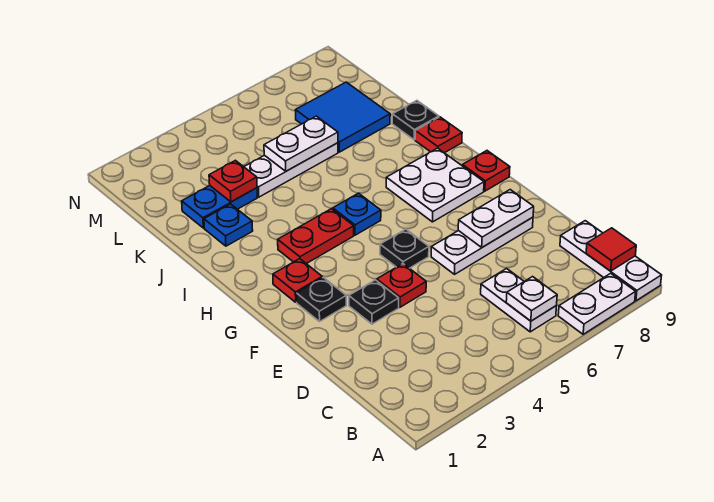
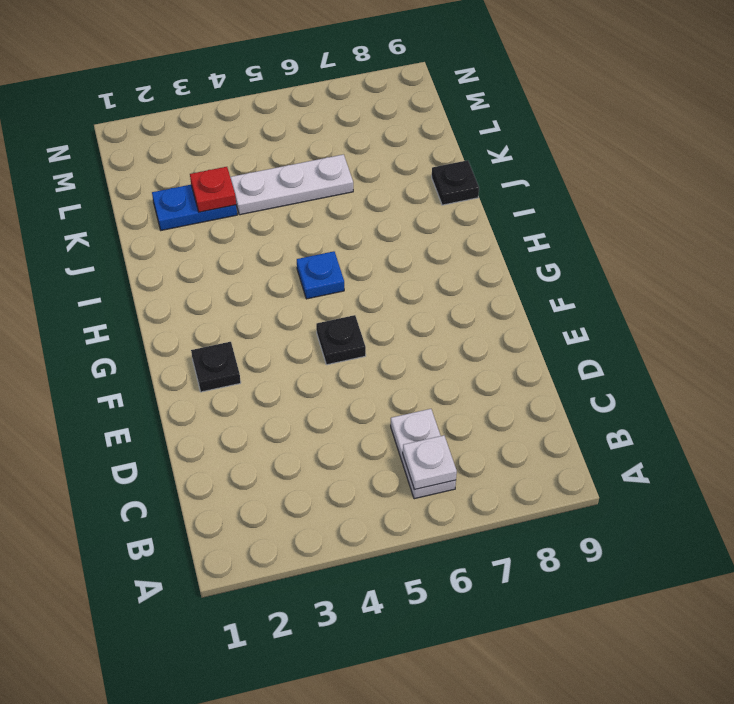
none -> white plate A7:A8 level 1
none -> white plate A9:C9 level 1
none -> black plate E3 level 1

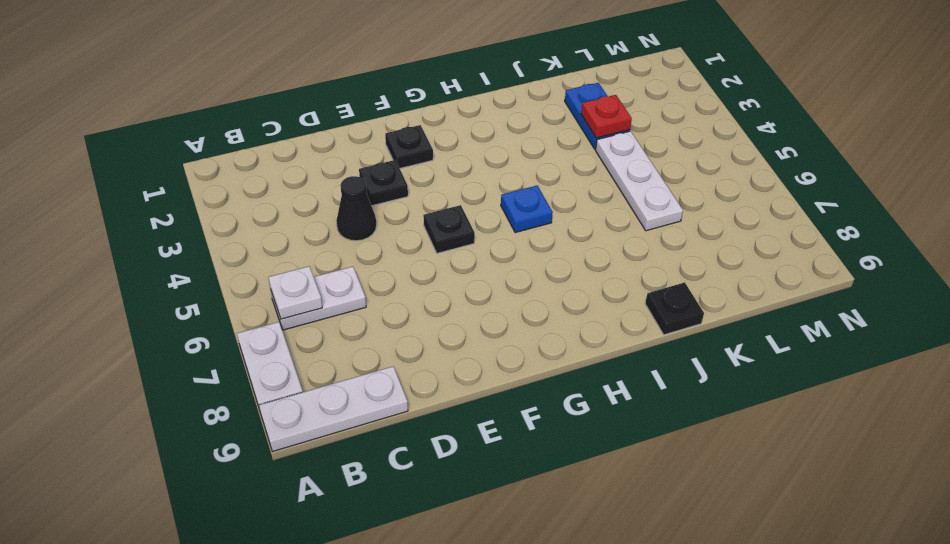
black cone D4 level 1 -> none
none -> red plate E4 level 1
none -> white plate E6:E8 level 1
none -> red plate G2 level 1

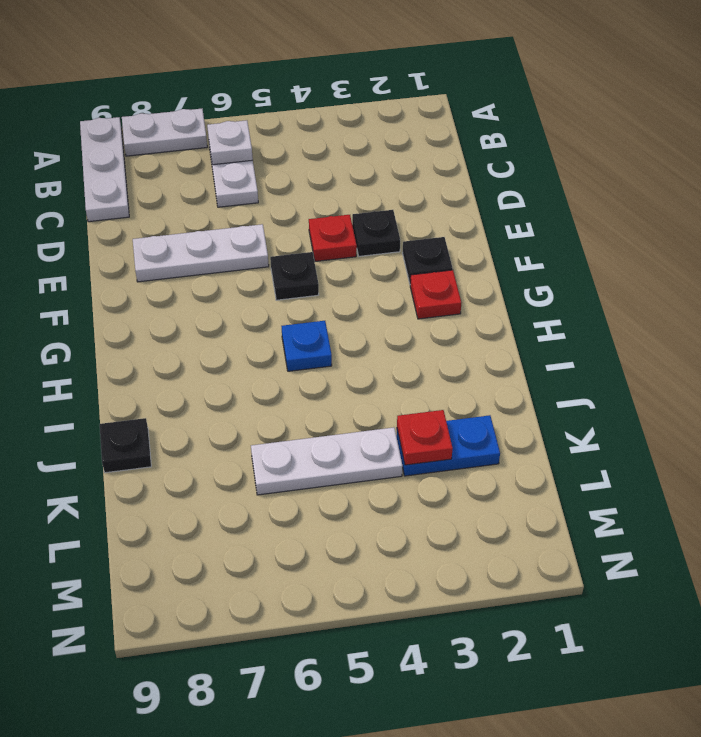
none -> white plate G7:H8 level 1
none -> red plate G9 level 1
none -> red plate H3:H4 level 1

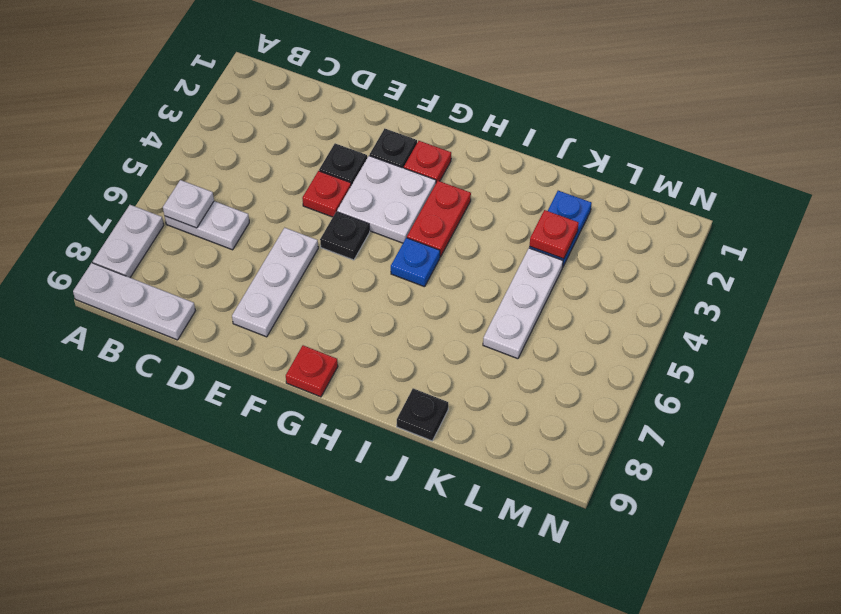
white plate F3:G4 level 1 -> white plate G7:H8 level 1
none -> red plate I9 level 1
none -> blue plate J2 level 1
none -> blue tile K7:L8 level 1

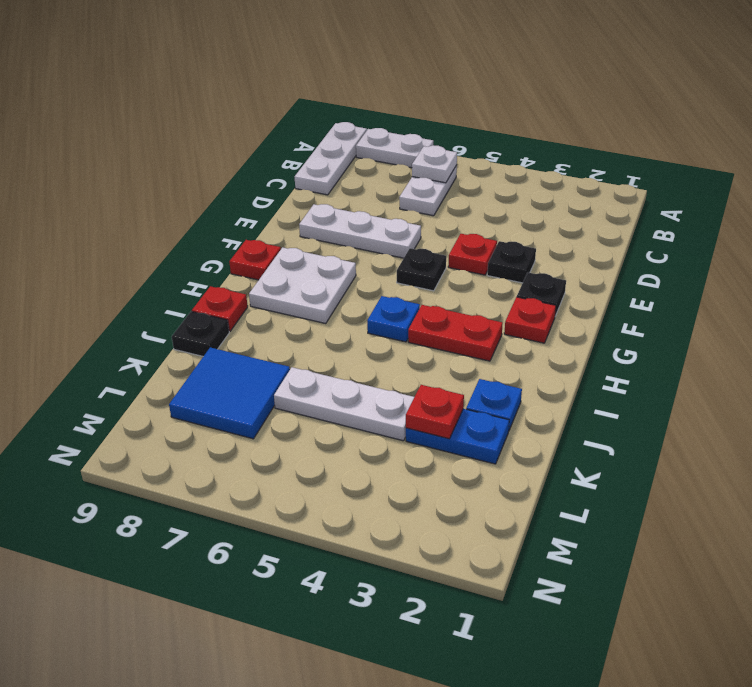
none -> red tile B9 level 2
none -> white plate E7:E8 level 2
none -> white plate K5:K6 level 2

